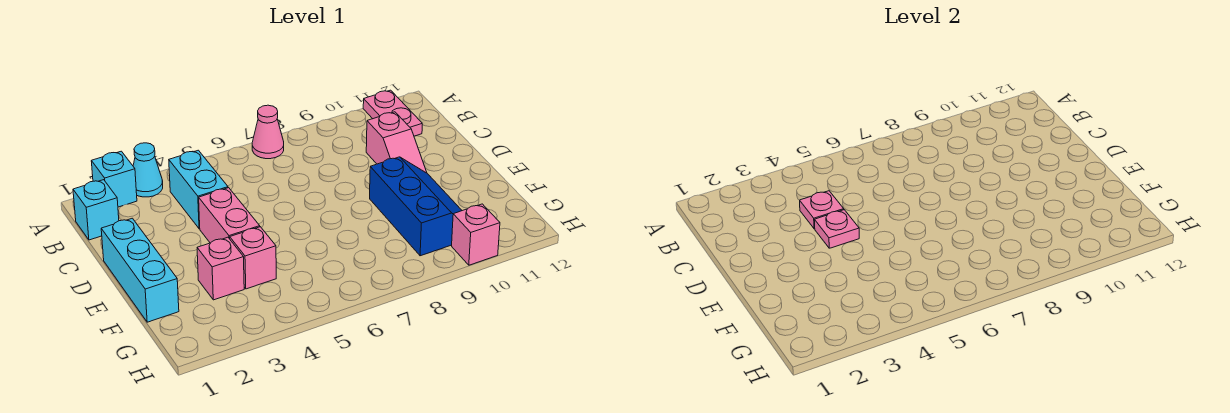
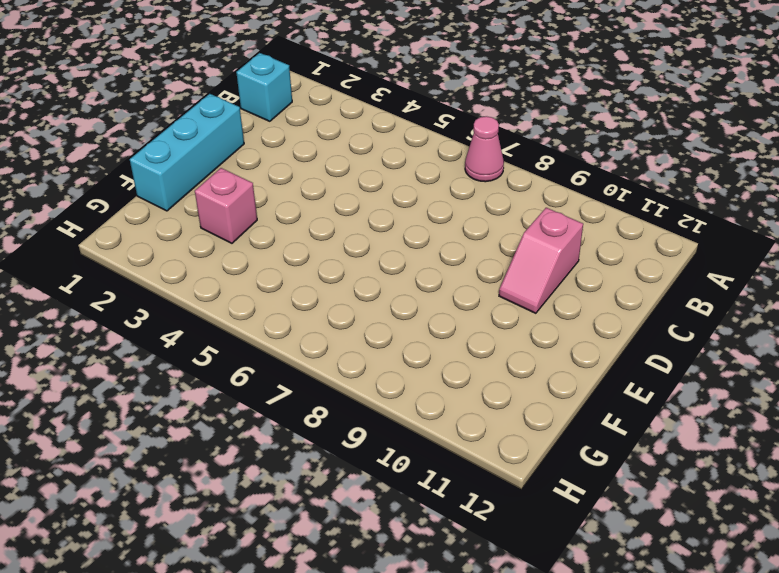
none -> cyan brick A2 level 1
none -> cyan cone A3 level 1
none -> pink plate A11:B11 level 1

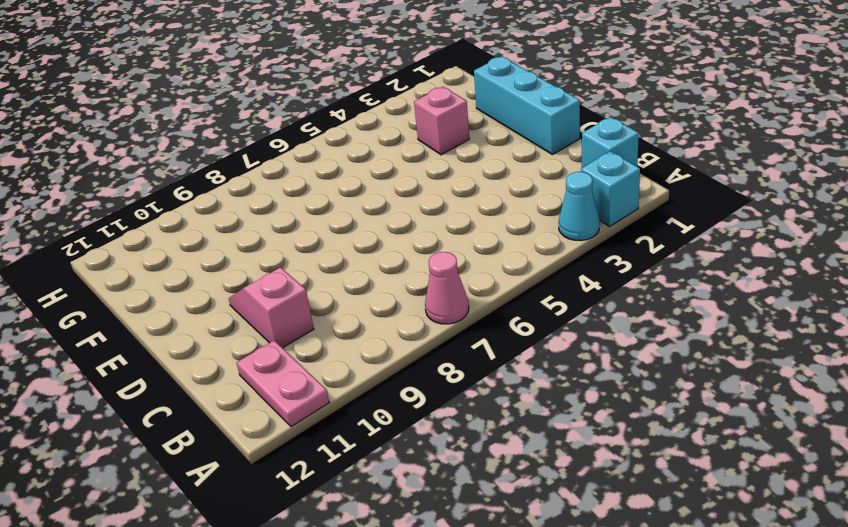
none -> cyan brick B4:C4 level 1
none -> pink brick D4:E4 level 1
none -> blue slope E9:G10 level 1 top 9

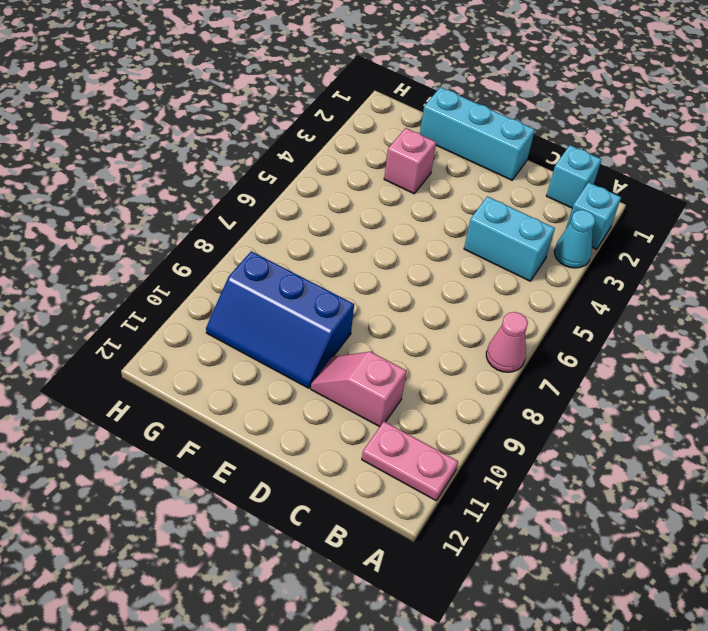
none -> pink brick D4:E4 level 1
none -> pink brick F4 level 1
none -> pink brick H10 level 1

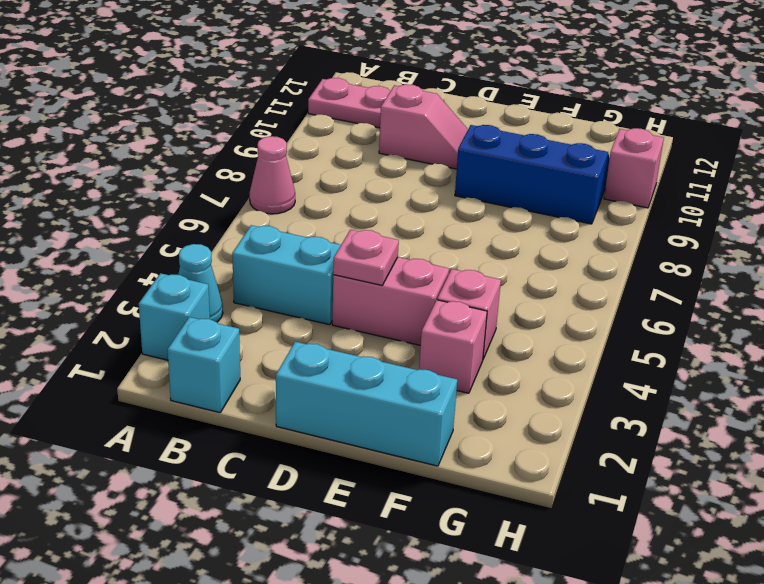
none -> pink plate C4 level 2

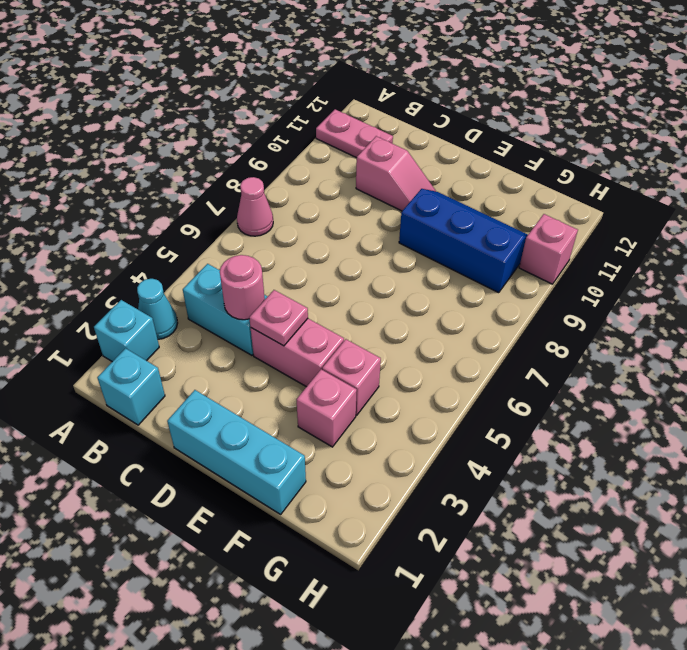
pink round brick C4 level 2 -> pink plate C4 level 2

